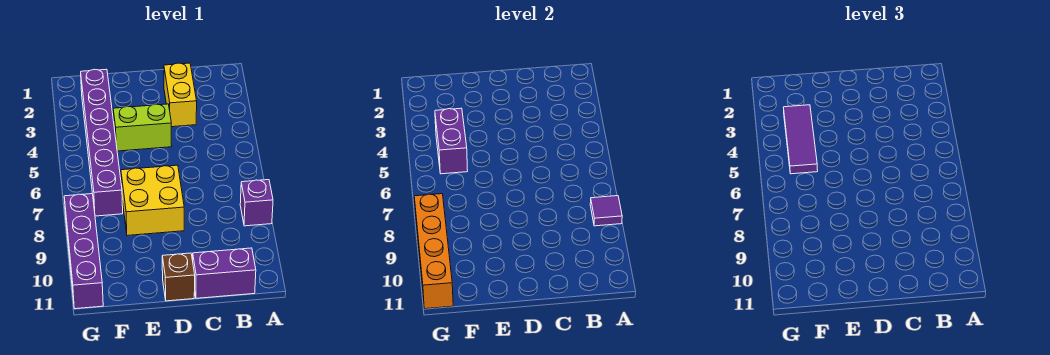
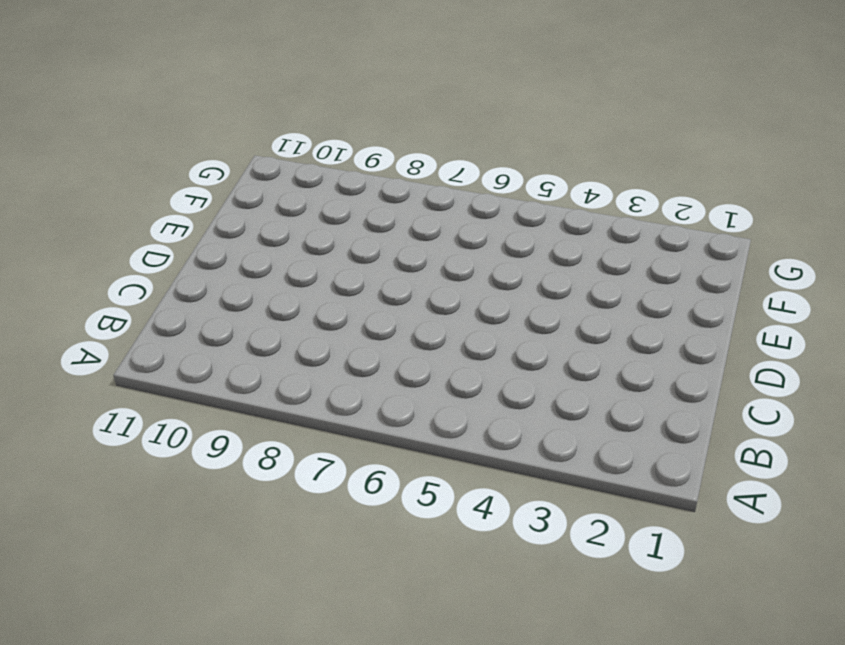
none -> purple brick A8 level 1
none -> purple brick B11:C11 level 1
none -> yellow brick C2:C3 level 1

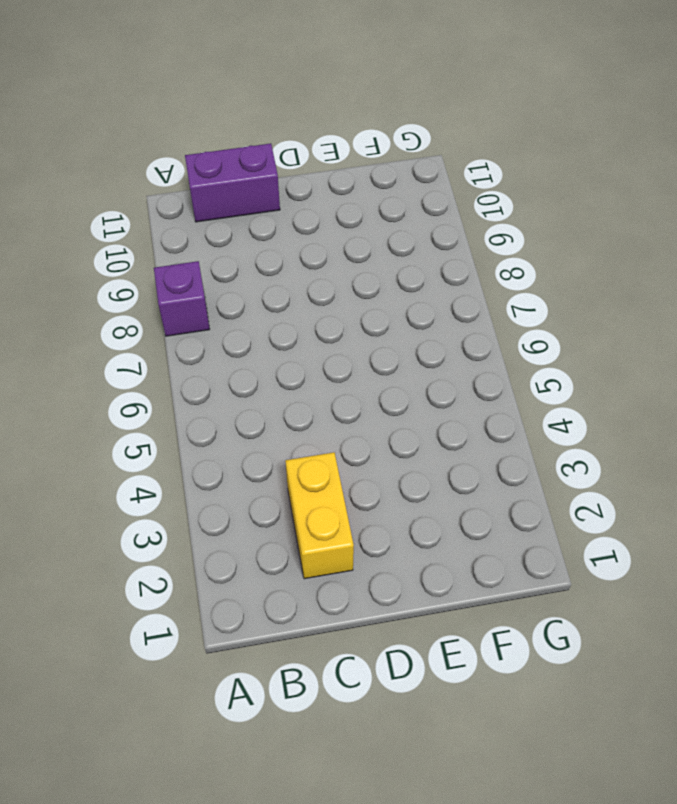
none -> lime brick D4:E4 level 1
none -> yellow brick D7:E8 level 1
none -> brown brick D11 level 1

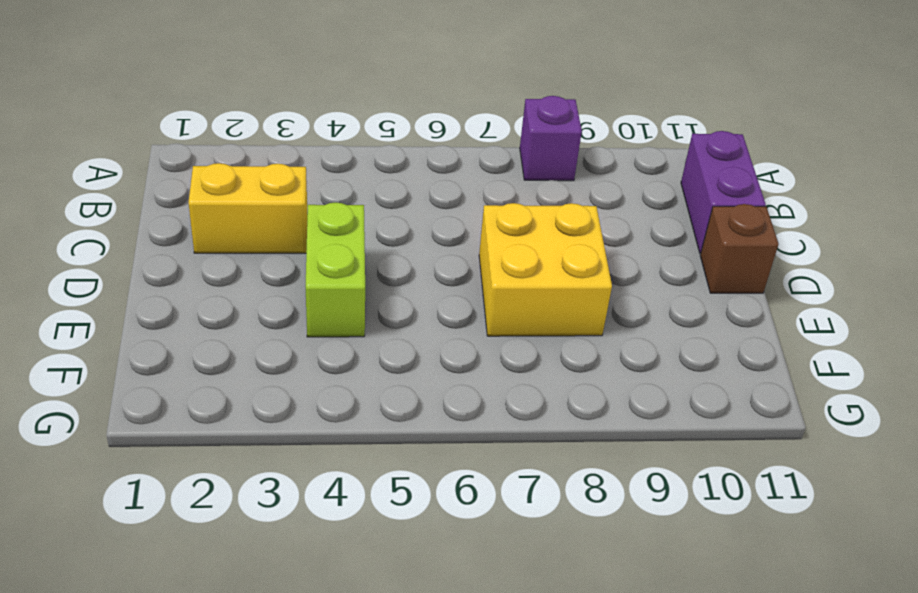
none -> purple brick F2:F7 level 1
none -> purple brick G8:G11 level 1
none -> purple tile A8 level 2

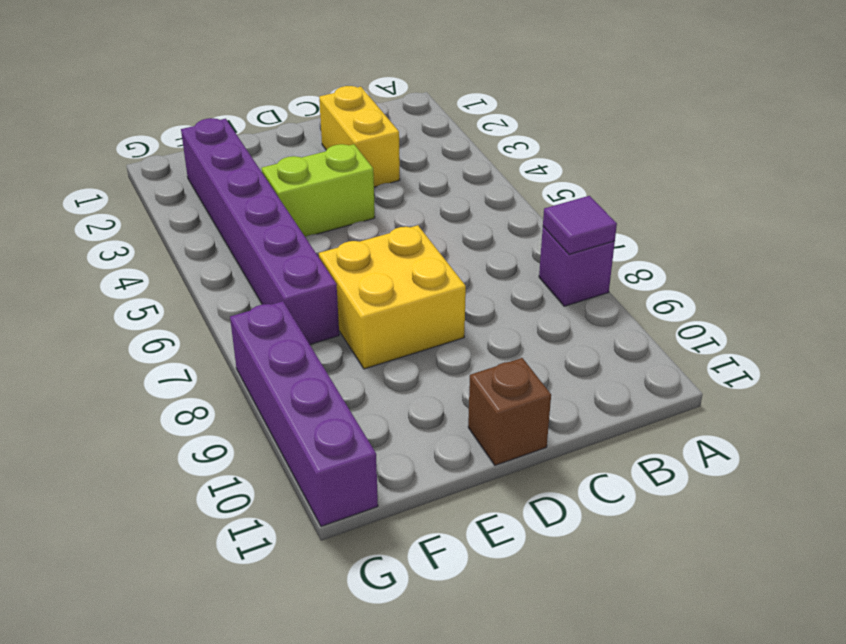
none -> purple brick B11:C11 level 1
none -> purple brick F4:F5 level 2
none -> orange brick G8:G11 level 2

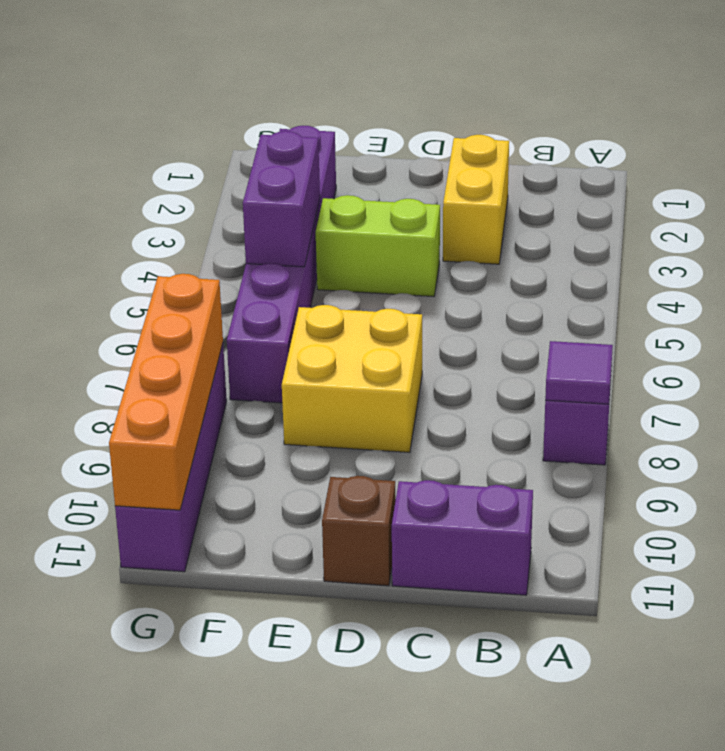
none -> purple tile F3:F5 level 3

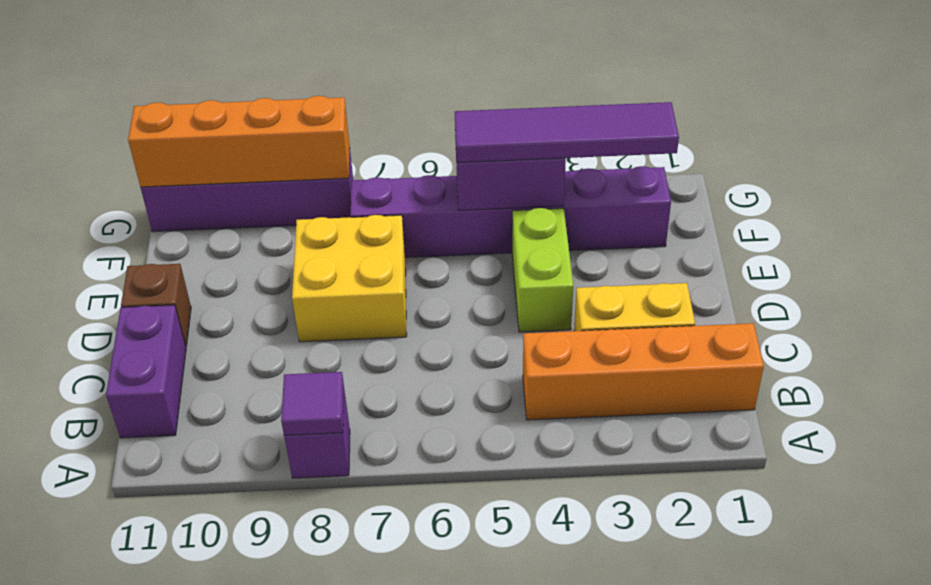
orange brick B1:B4 level 1 -> none
purple tile F2:F5 level 3 -> purple tile F3:F5 level 3

